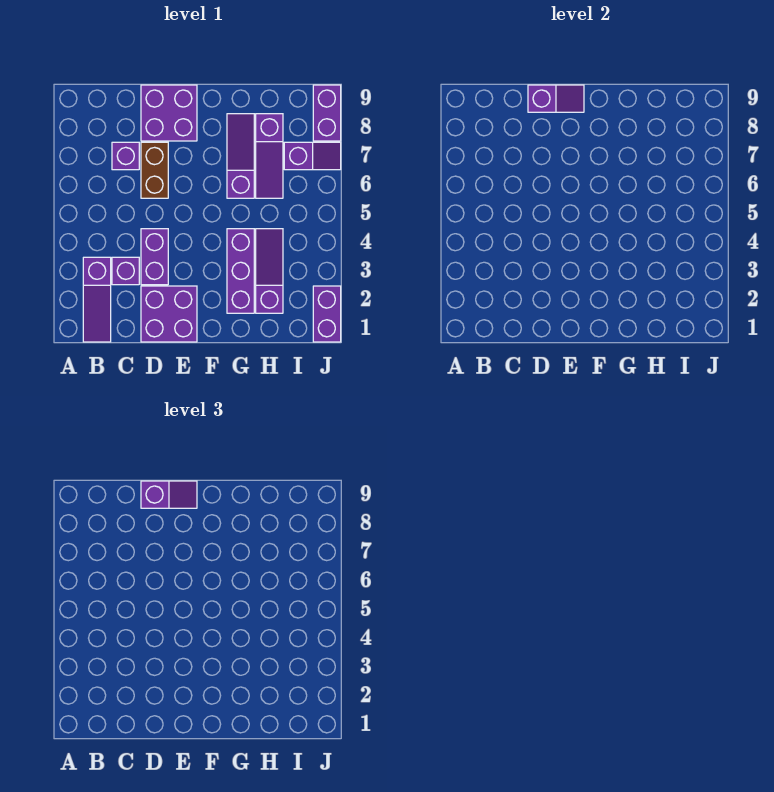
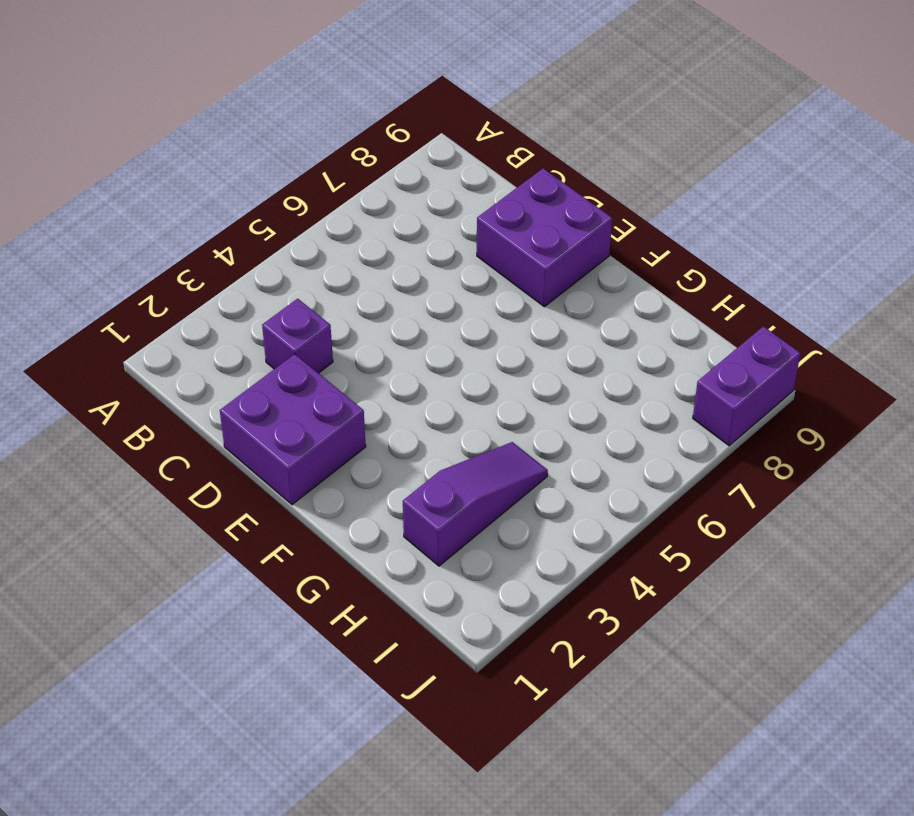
none -> purple slope B1:B3 level 1 top 3
none -> purple brick C7 level 1
none -> purple brick D3:D4 level 1

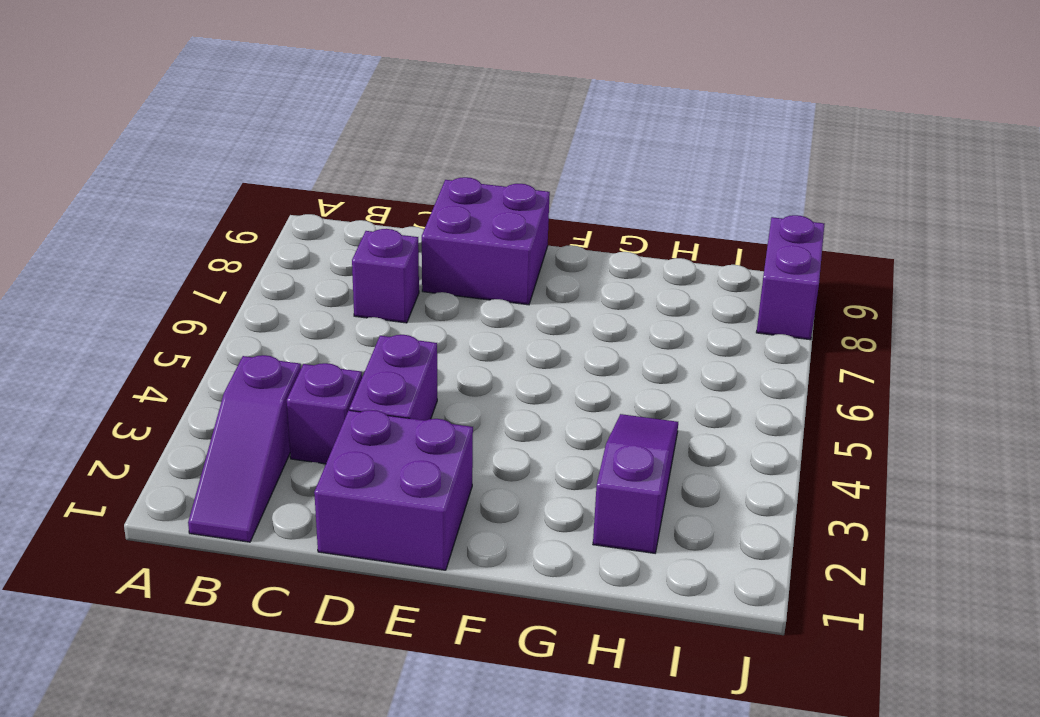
none -> brown brick D6:D7 level 1
none -> purple brick G2:G4 level 1
none -> purple slope G6:G8 level 1 top 6

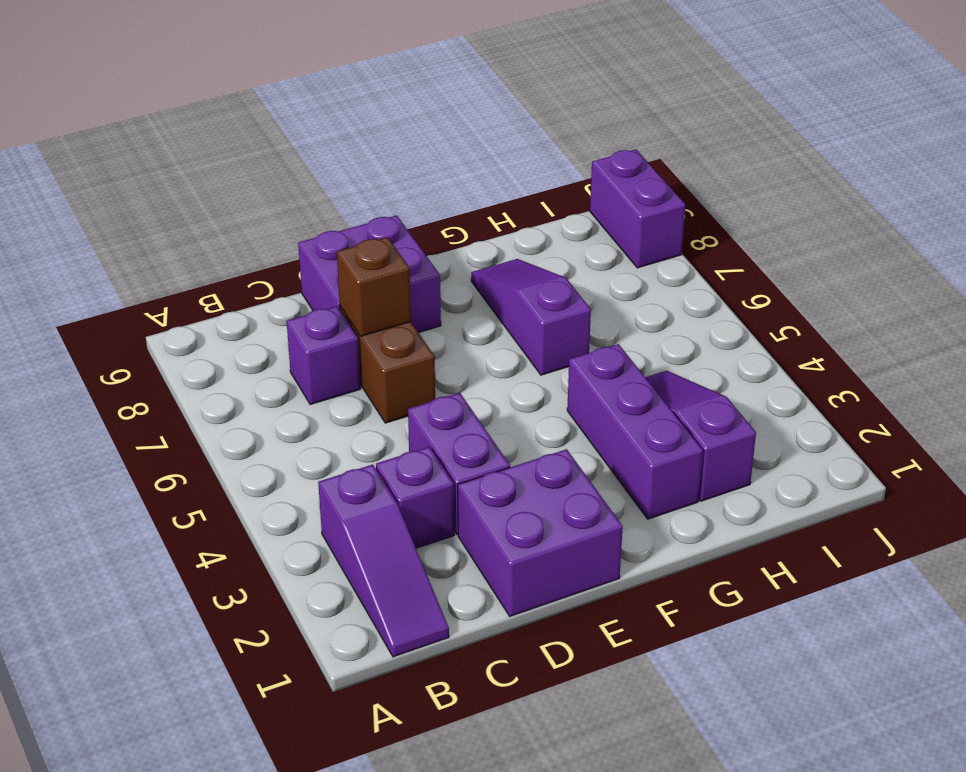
brown brick D7 level 2 -> none
none -> purple slope H6:H8 level 1 top 8
none -> purple slope I7:J7 level 1 top I
none -> purple brick J1:J2 level 1

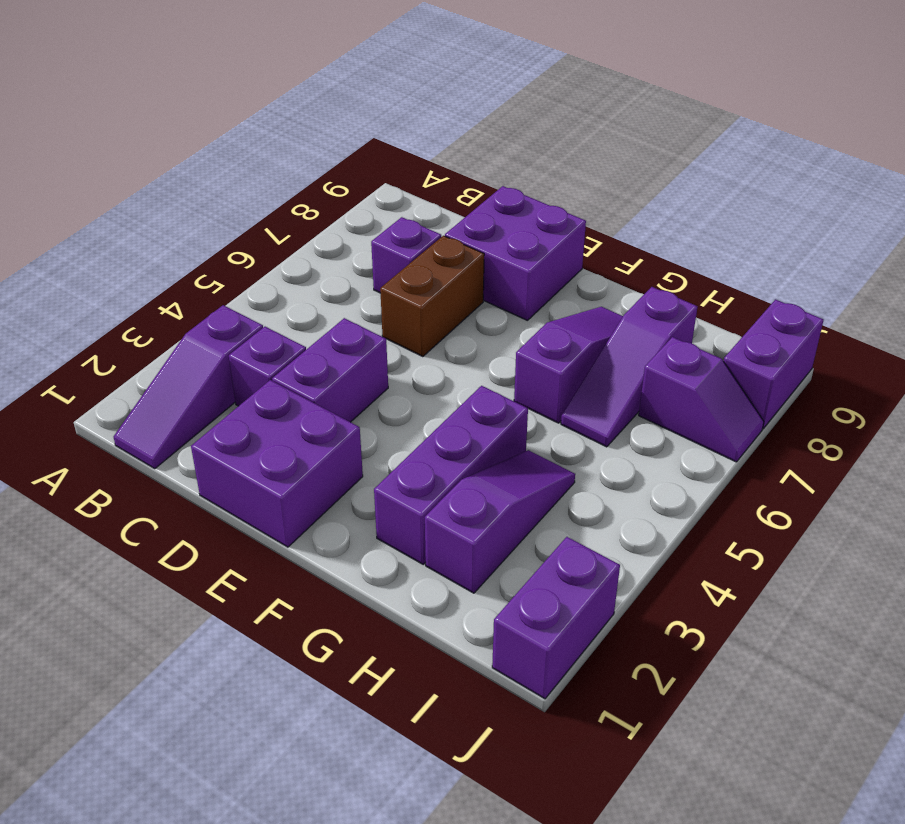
none -> purple slope D9:E9 level 2 top D
none -> purple slope D9:E9 level 3 top D

